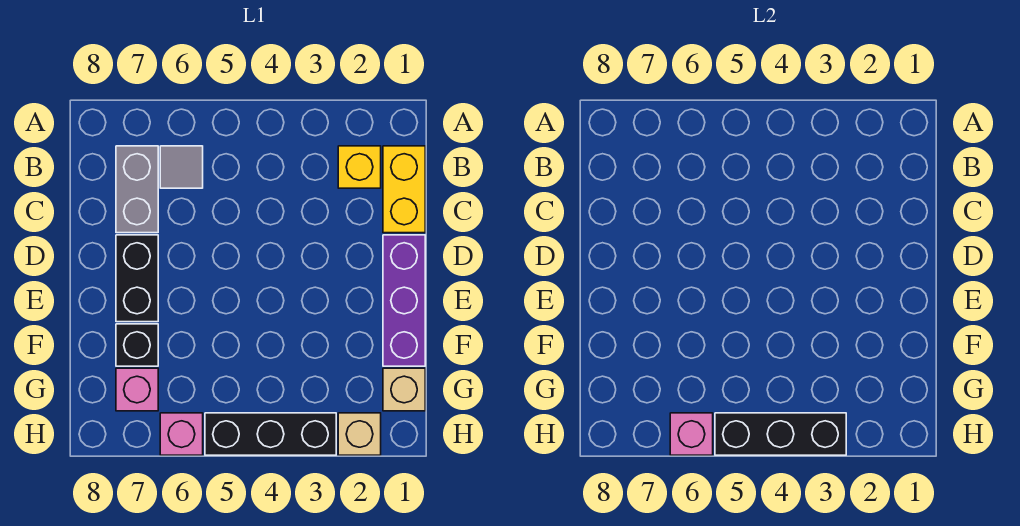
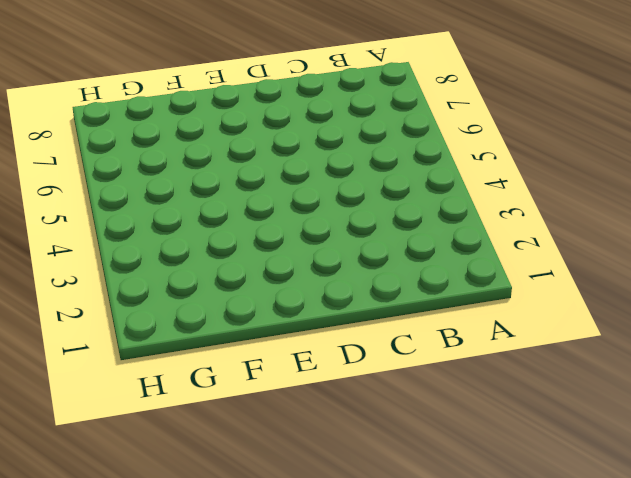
none -> yellow brick B1:C1 level 1
none -> yellow brick B2 level 1
none -> grey tile B6 level 1

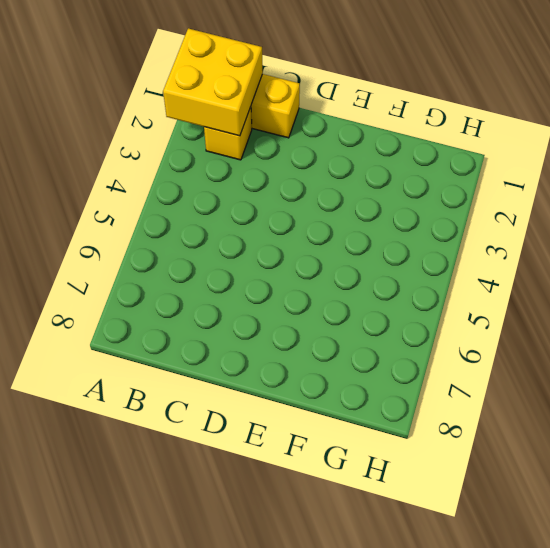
yellow brick A1:B2 level 2 -> none
none -> grey tile B6 level 1
none -> grey brick B7:C7 level 1
none -> purple brick D1:F1 level 1

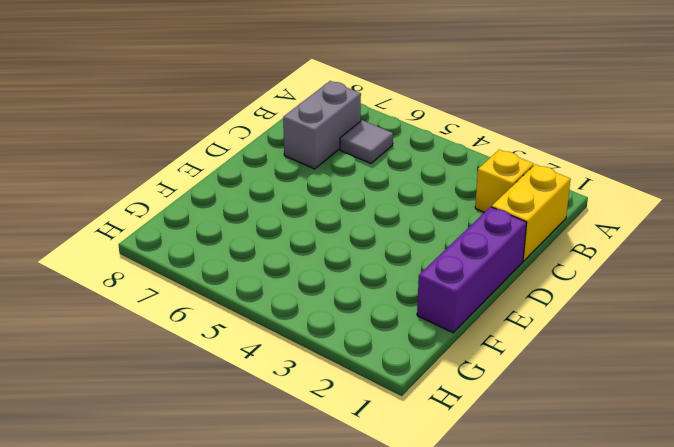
none -> black brick D7:E7 level 1
none -> black brick F7 level 1
none -> tan brick G1 level 1

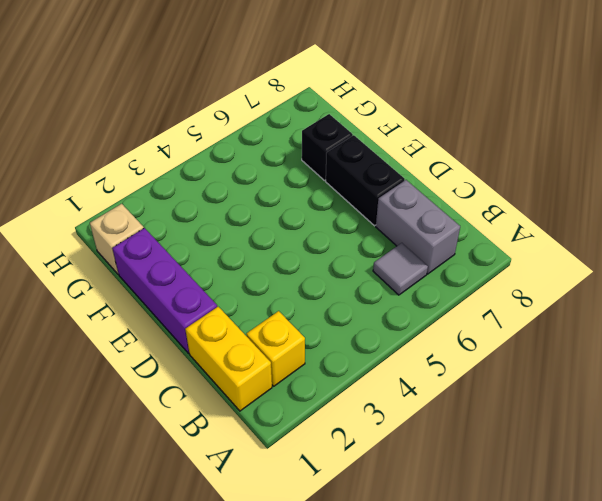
none -> pink brick G7 level 1
none -> tan brick H2 level 1
none -> black brick H3:H5 level 1

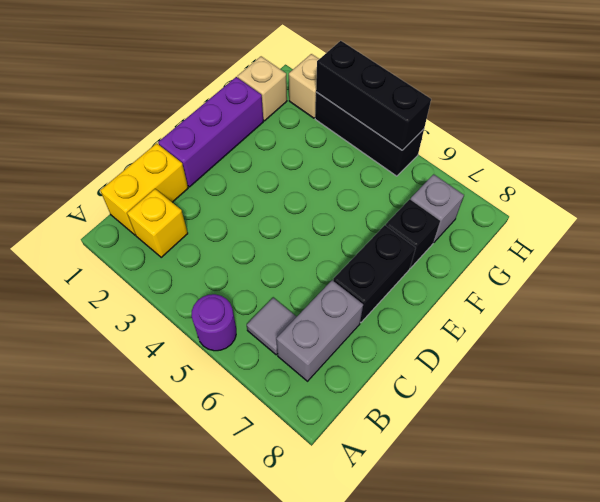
purple round brick A5 level 1 -> none
grey brick G7 level 1 -> pink brick G7 level 1
none -> pink brick H6 level 1
none -> pink brick H6 level 2

